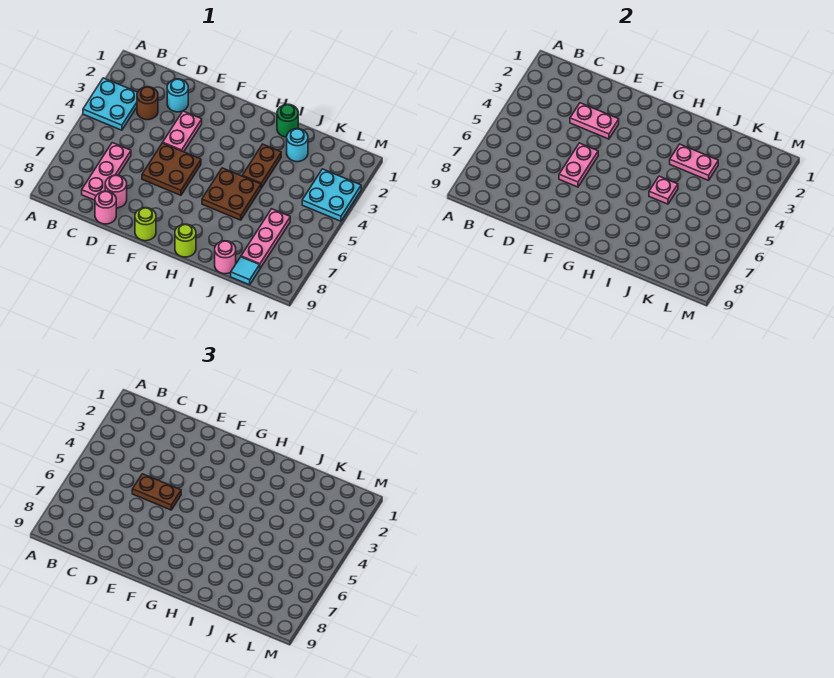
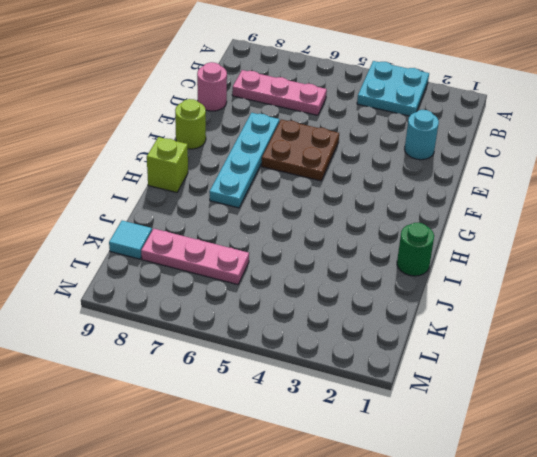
cyan plate E7:H7 level 1 -> none
lime brick H9 level 1 -> lime round brick H9 level 1
none -> brown round brick C3 level 1
none -> pink round brick D8 level 1
none -> pink plate E3:E4 level 1

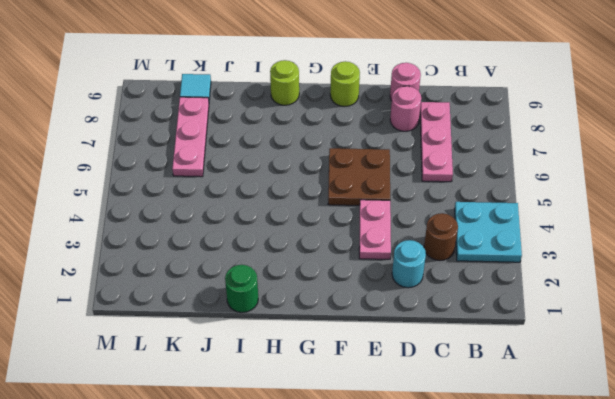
none -> brown plate H5:I6 level 1
none -> brown plate I3:I4 level 1
none -> cyan round brick J2 level 1

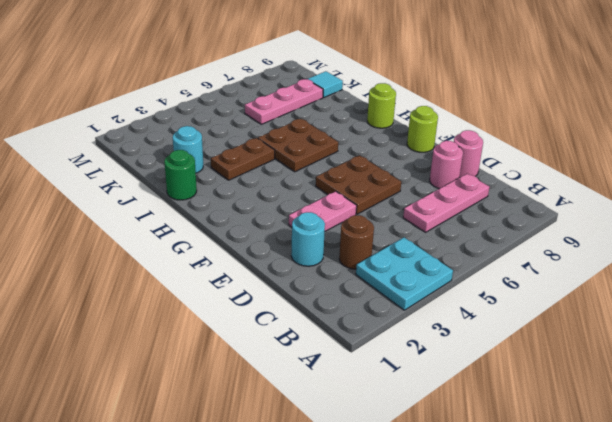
none -> pink round brick J9 level 1
none -> cyan plate L3:M4 level 1
none -> pink plate D3:E3 level 2

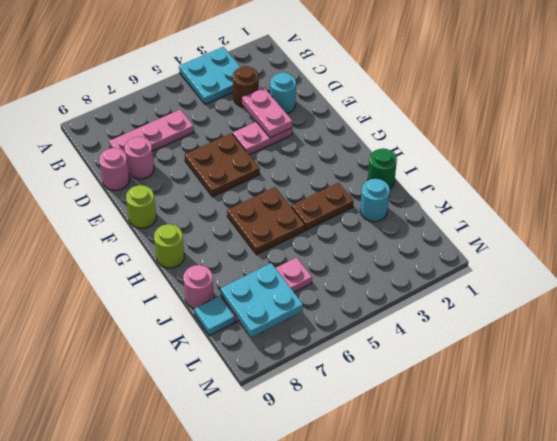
cyan plate K7:L8 level 2 -> cyan plate L3:M4 level 1
none -> pink plate E5:E6 level 2
none -> pink plate I3:J3 level 2
none -> pink plate I5 level 2

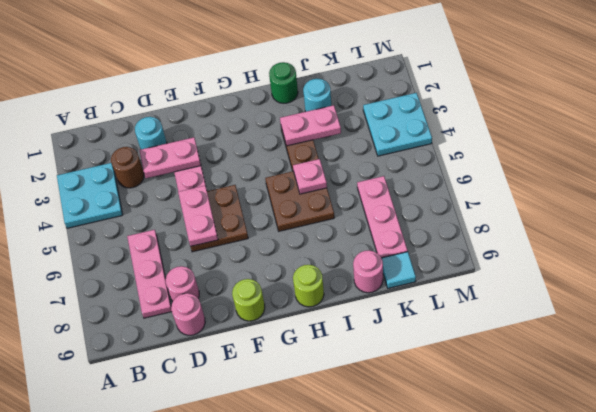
none -> brown plate D5:E5 level 3

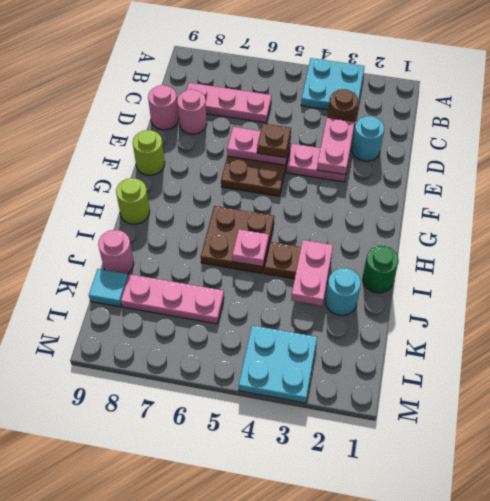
brown plate E5 level 3 -> brown plate D5:E5 level 3

